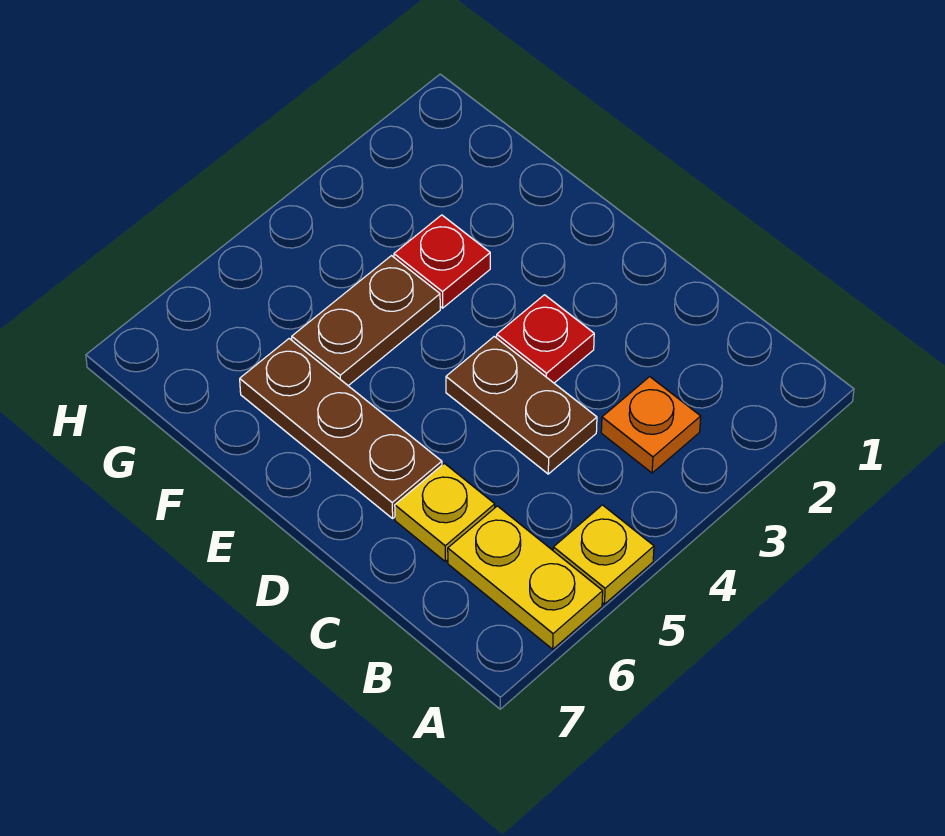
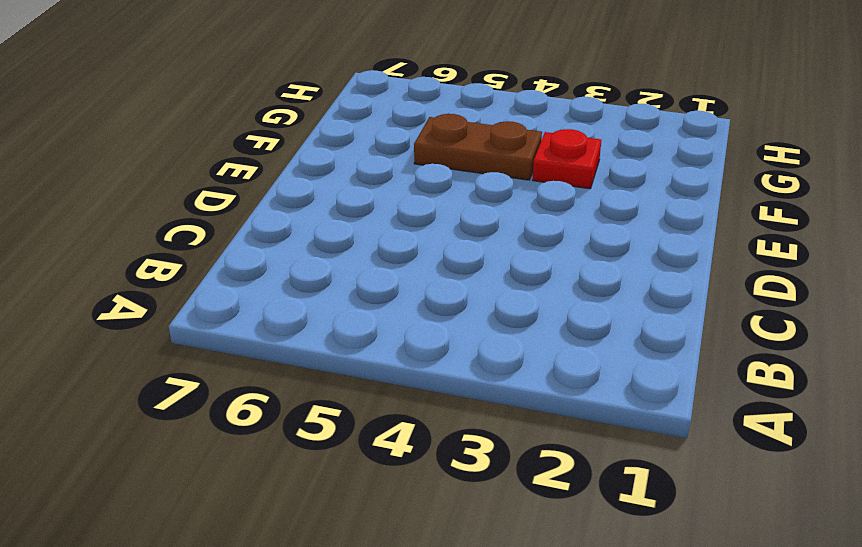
none -> yellow plate A5 level 1
none -> yellow plate A6:B6 level 1

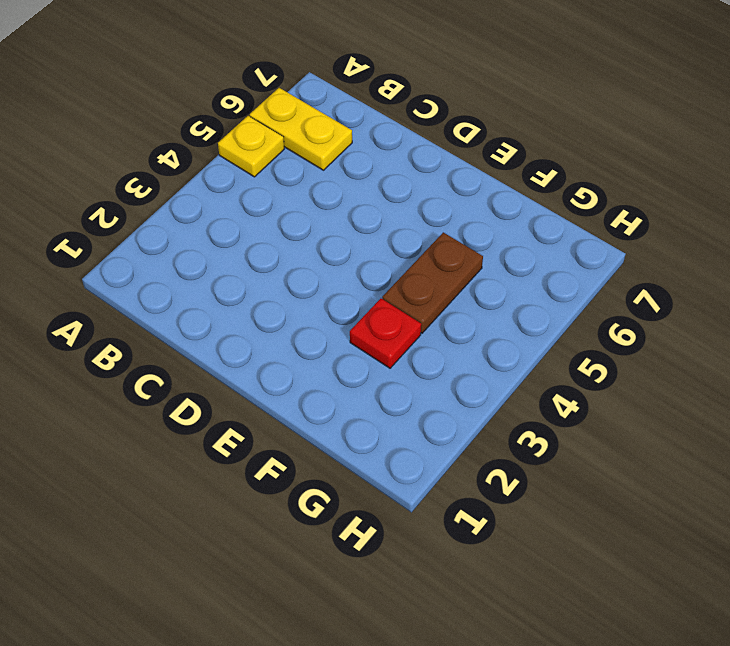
none -> orange plate B3 level 1
none -> brown plate C4:D4 level 1

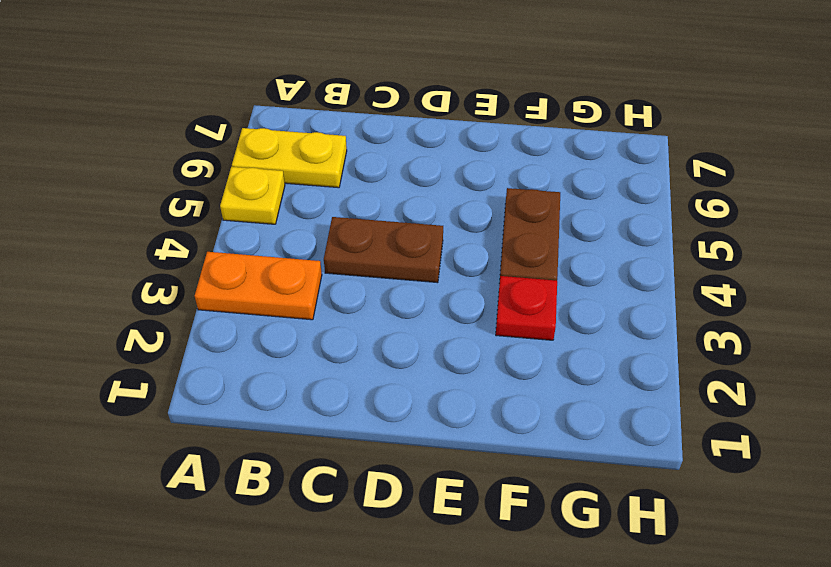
orange plate A3:B3 level 1 -> orange plate B3 level 1
none -> yellow plate C6 level 1
none -> red plate D3 level 1

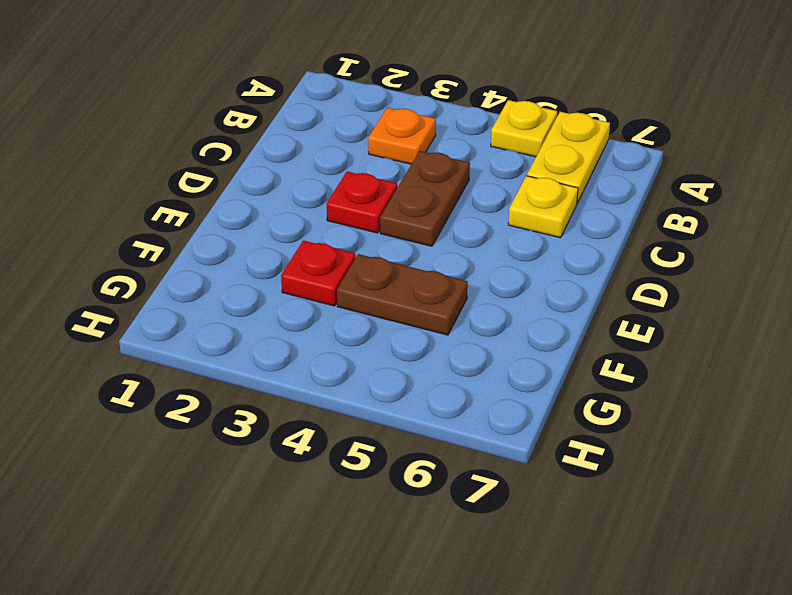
none -> brown plate D6:F6 level 1

